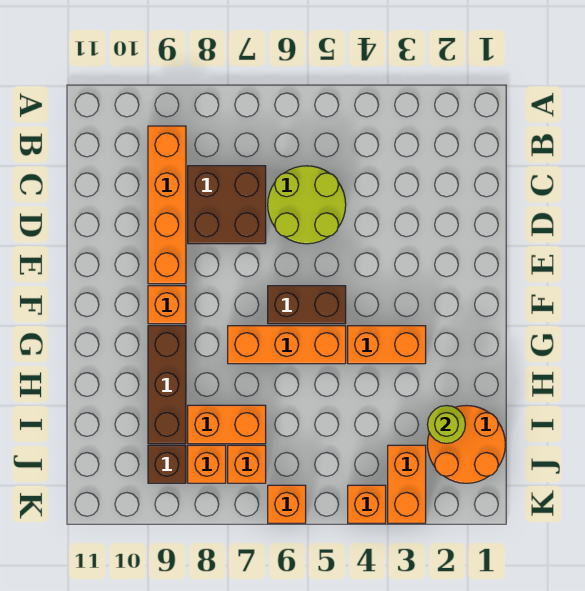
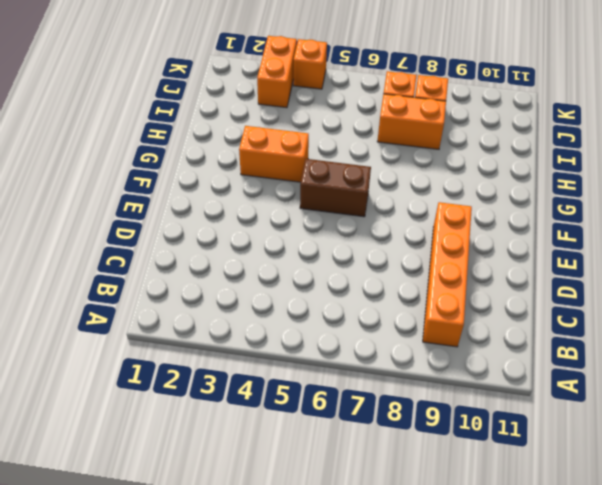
none -> lime round brick C5:D6 level 1
none -> brown brick C7:D8 level 1
none -> orange brick F9 level 1

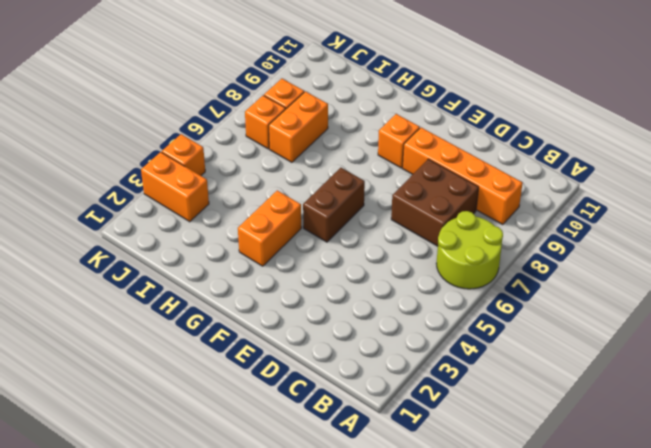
lime round brick A6:B7 level 1 -> lime round brick C5:D6 level 1
none -> orange brick G5:G7 level 1
none -> brown brick G9:I9 level 1
none -> orange round brick I1:J2 level 1

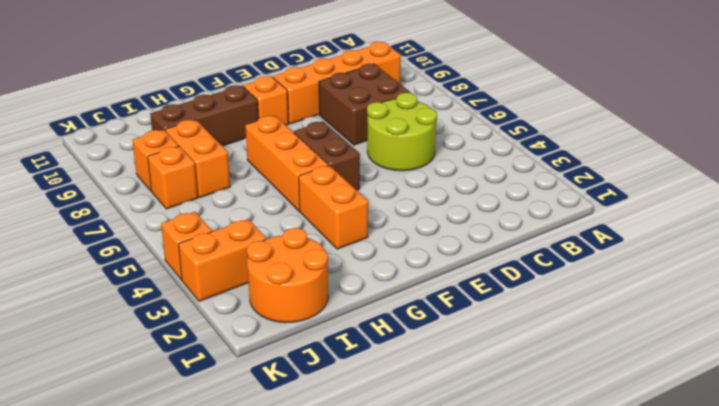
none -> brown brick J9 level 1
none -> orange brick K6 level 1
none -> lime round brick I2 level 2

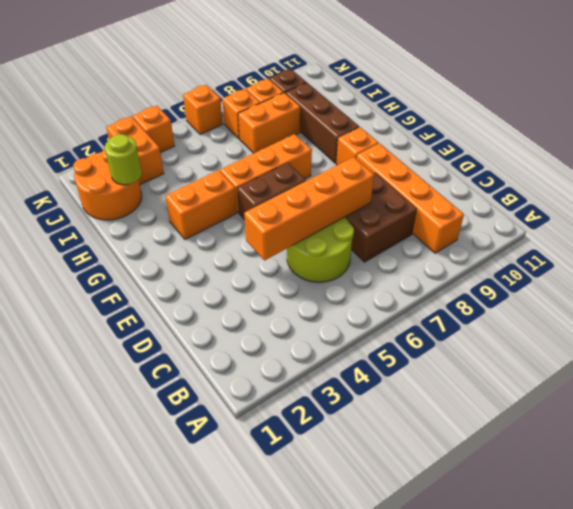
orange brick D4:D7 level 2 -> none

